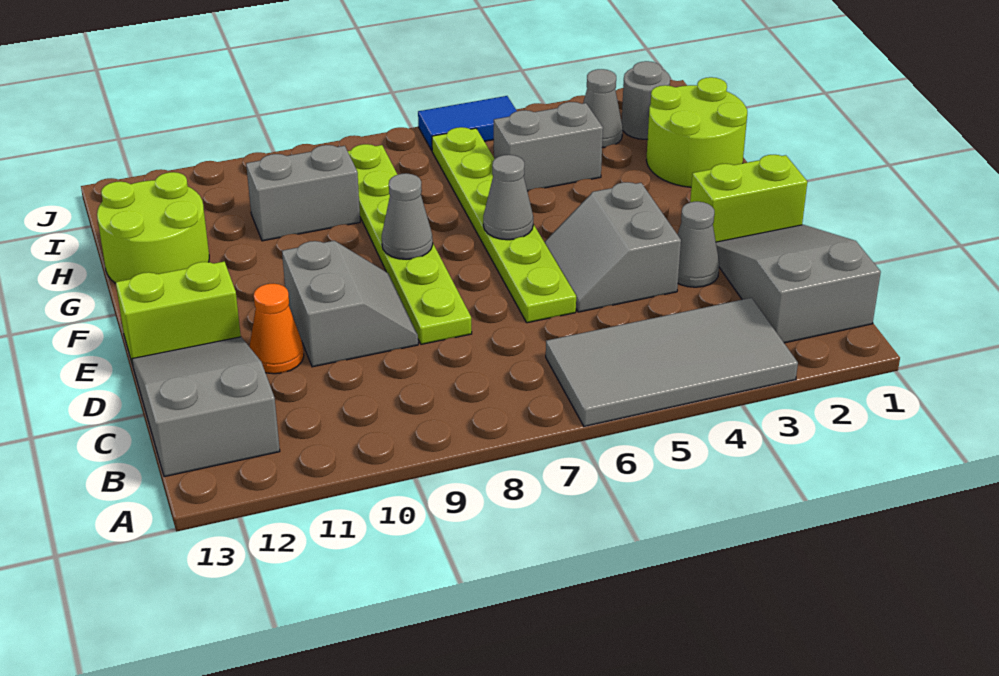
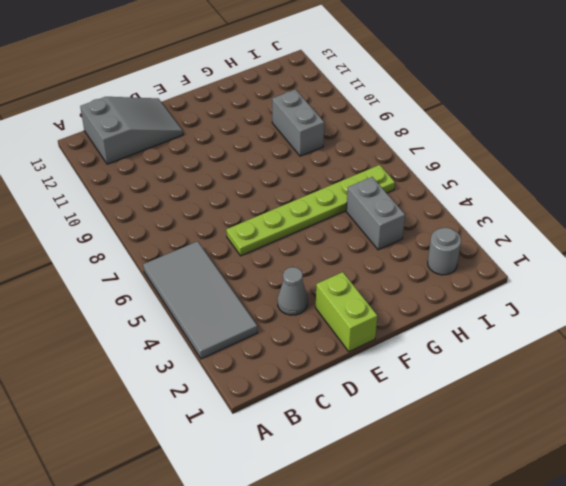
none -> grey slope B1:D2 level 1 top B
none -> grey slope D4:E5 level 1 top 4
none -> lime plate D8:I8 level 1

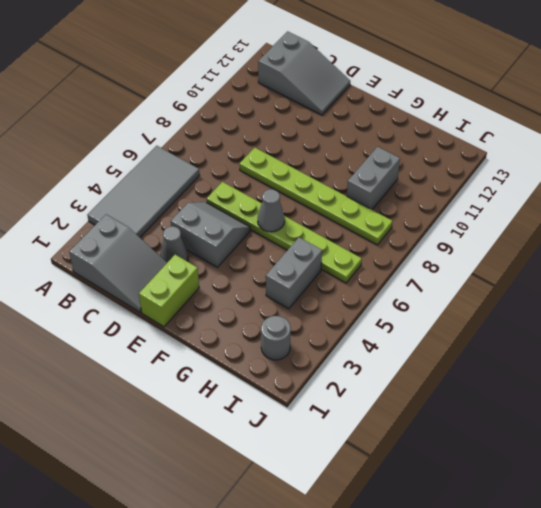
none -> grey slope D9:E10 level 1 top 10
none -> orange cone D11 level 1
none -> lime brick E12:E13 level 1

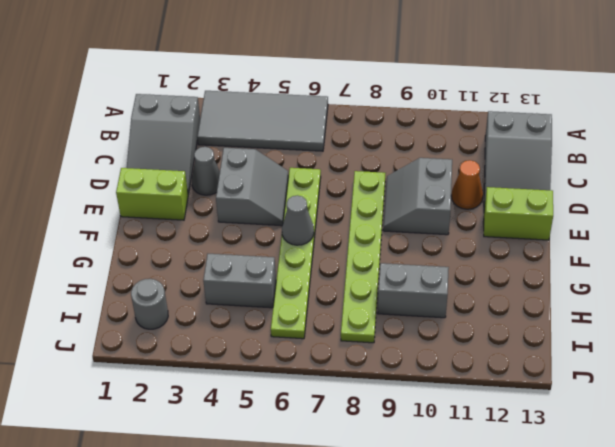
none -> lime round brick G1:H2 level 1
none -> lime round brick G12:H13 level 1
none -> grey cone I3 level 1

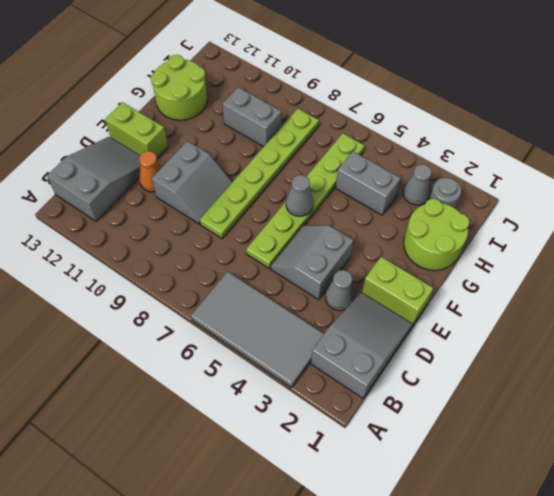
none -> blue tile J5:J6 level 1
none -> grey cone F8 level 2

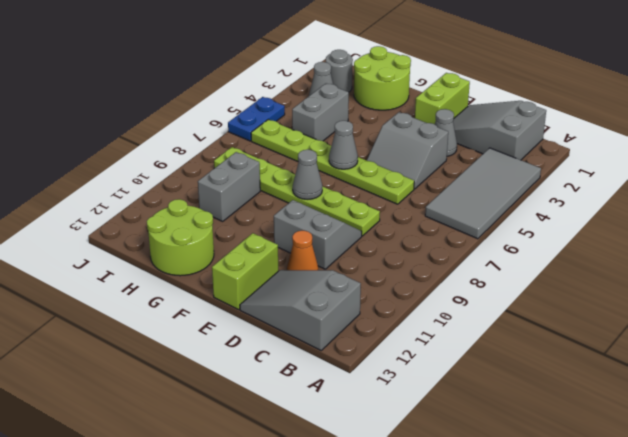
blue plate J5:J6 level 1 -> blue tile J5:J6 level 1

